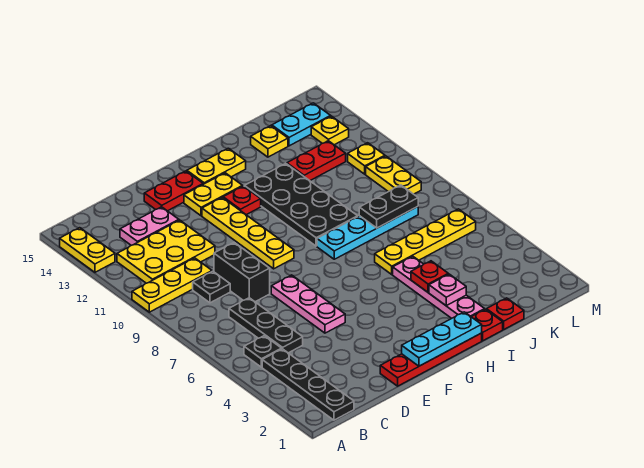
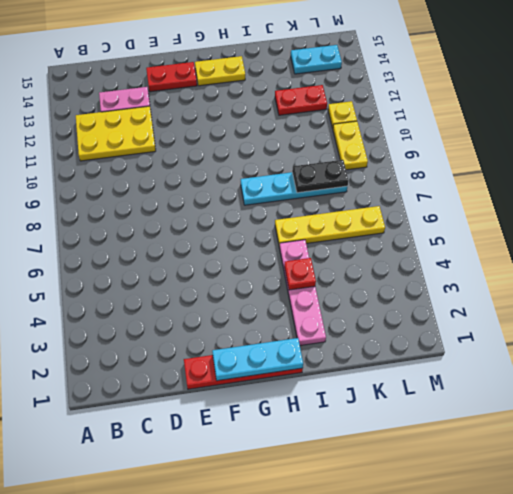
none -> yellow plate A10:C10 level 1
none -> yellow plate A13:A14 level 1
none -> black plate B1:B4 level 1
none -> black plate B5 level 1

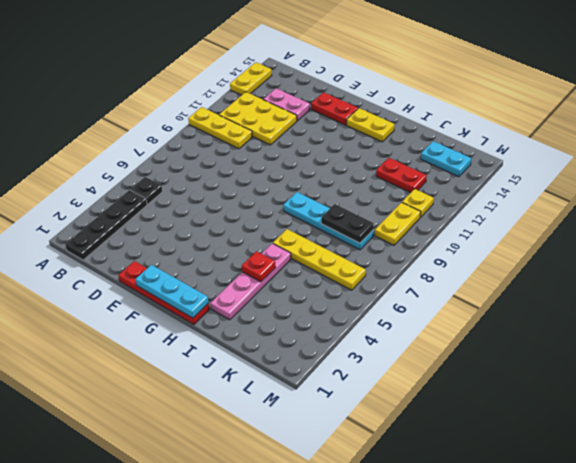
none -> black plate C5:C7 level 1
none -> black plate C9 level 1
none -> black brick D8:D9 level 1
none -> pink plate E5:E7 level 1

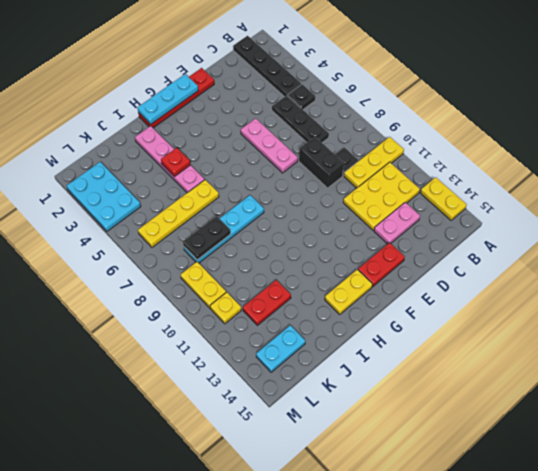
cyan plate L2:M4 level 1 -> none
none -> yellow plate F9:F12 level 1
none -> yellow plate F13:G13 level 1
none -> red plate G12 level 1
none -> black plate H9:I12 level 1

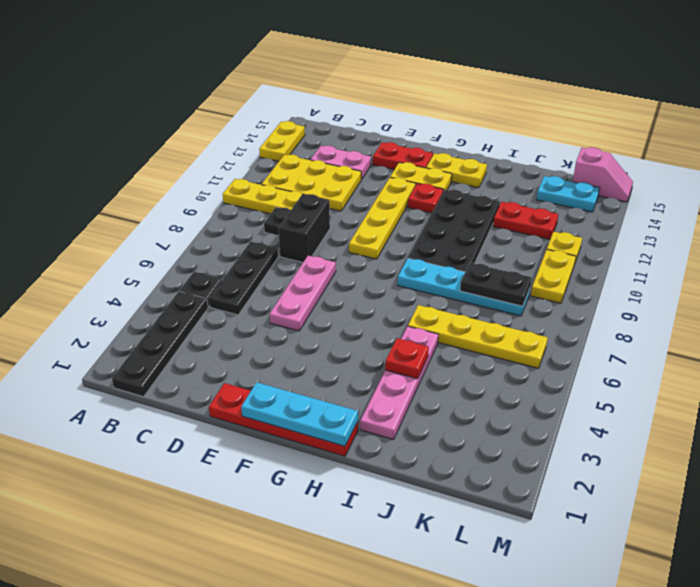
pink slope L15:M15 level 1 top L -> none
none -> red plate I1 level 1
none -> red plate J1 level 1
none -> yellow plate J14 level 1
none -> yellow plate L13 level 1

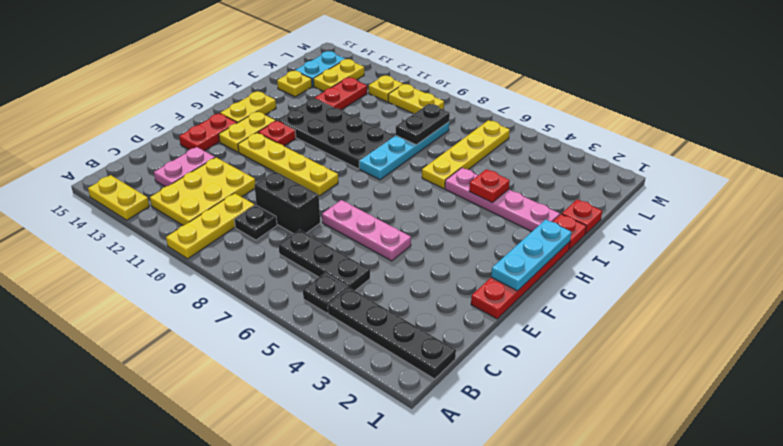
yellow plate K13:L13 level 1 -> yellow plate L13 level 1
none -> pink plate I3 level 2

